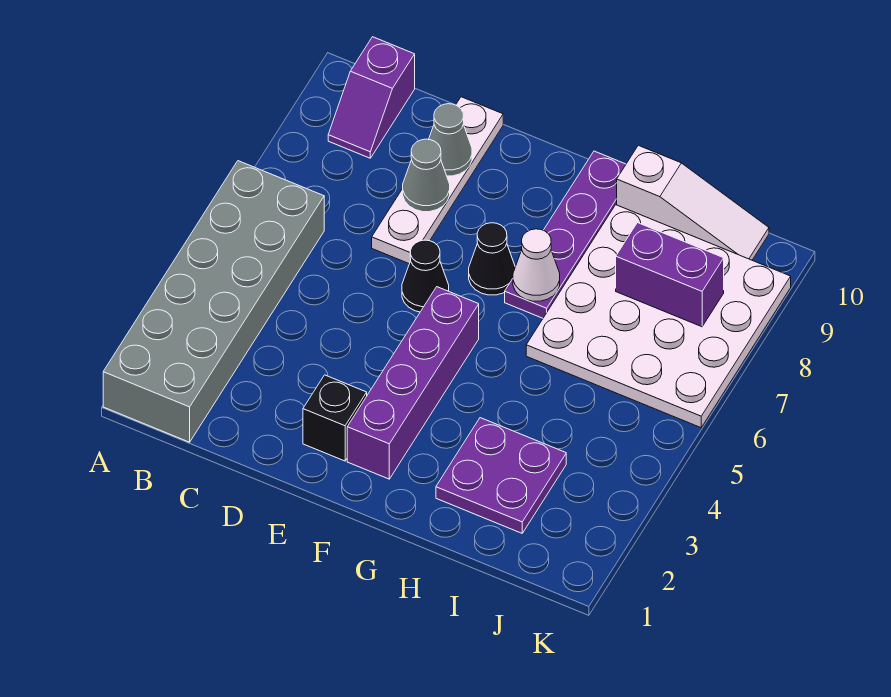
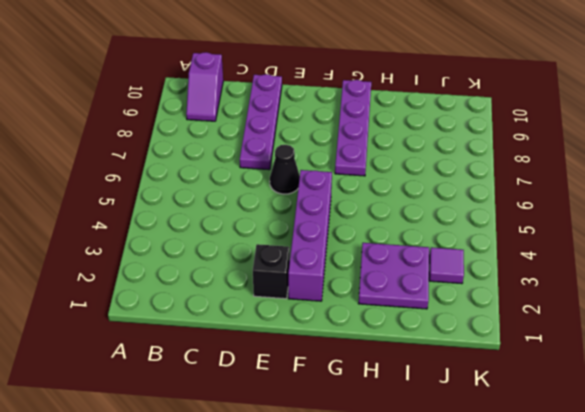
purple plate D7:D10 level 1 -> white plate D7:D10 level 1
purple tile J3 level 1 -> none
none -> grey brick A1:B6 level 1
none -> black cone F7 level 1
none -> white plate H6:K9 level 1

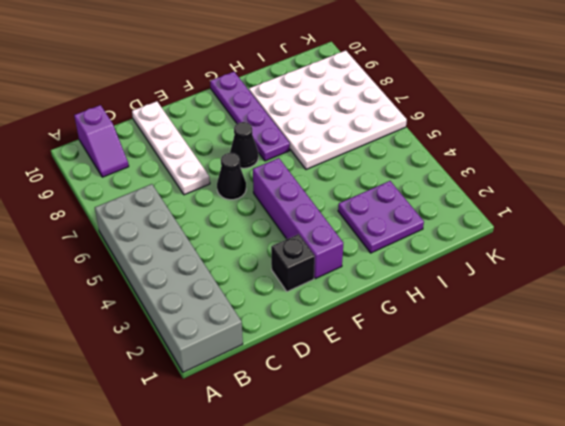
none -> white slope H10:J10 level 1 top H
none -> grey cone D8 level 2
none -> grey cone D9 level 2

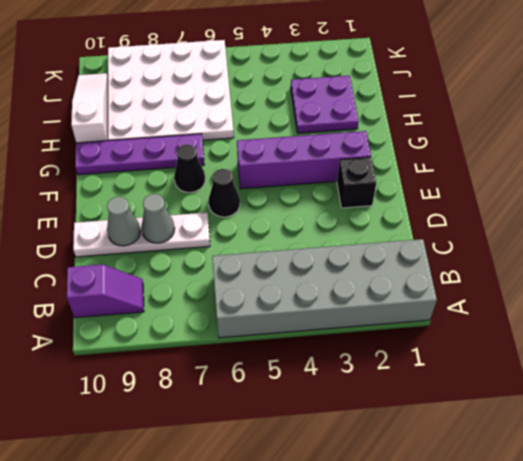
none -> white cone G7 level 2
none -> purple brick I8:J8 level 2

